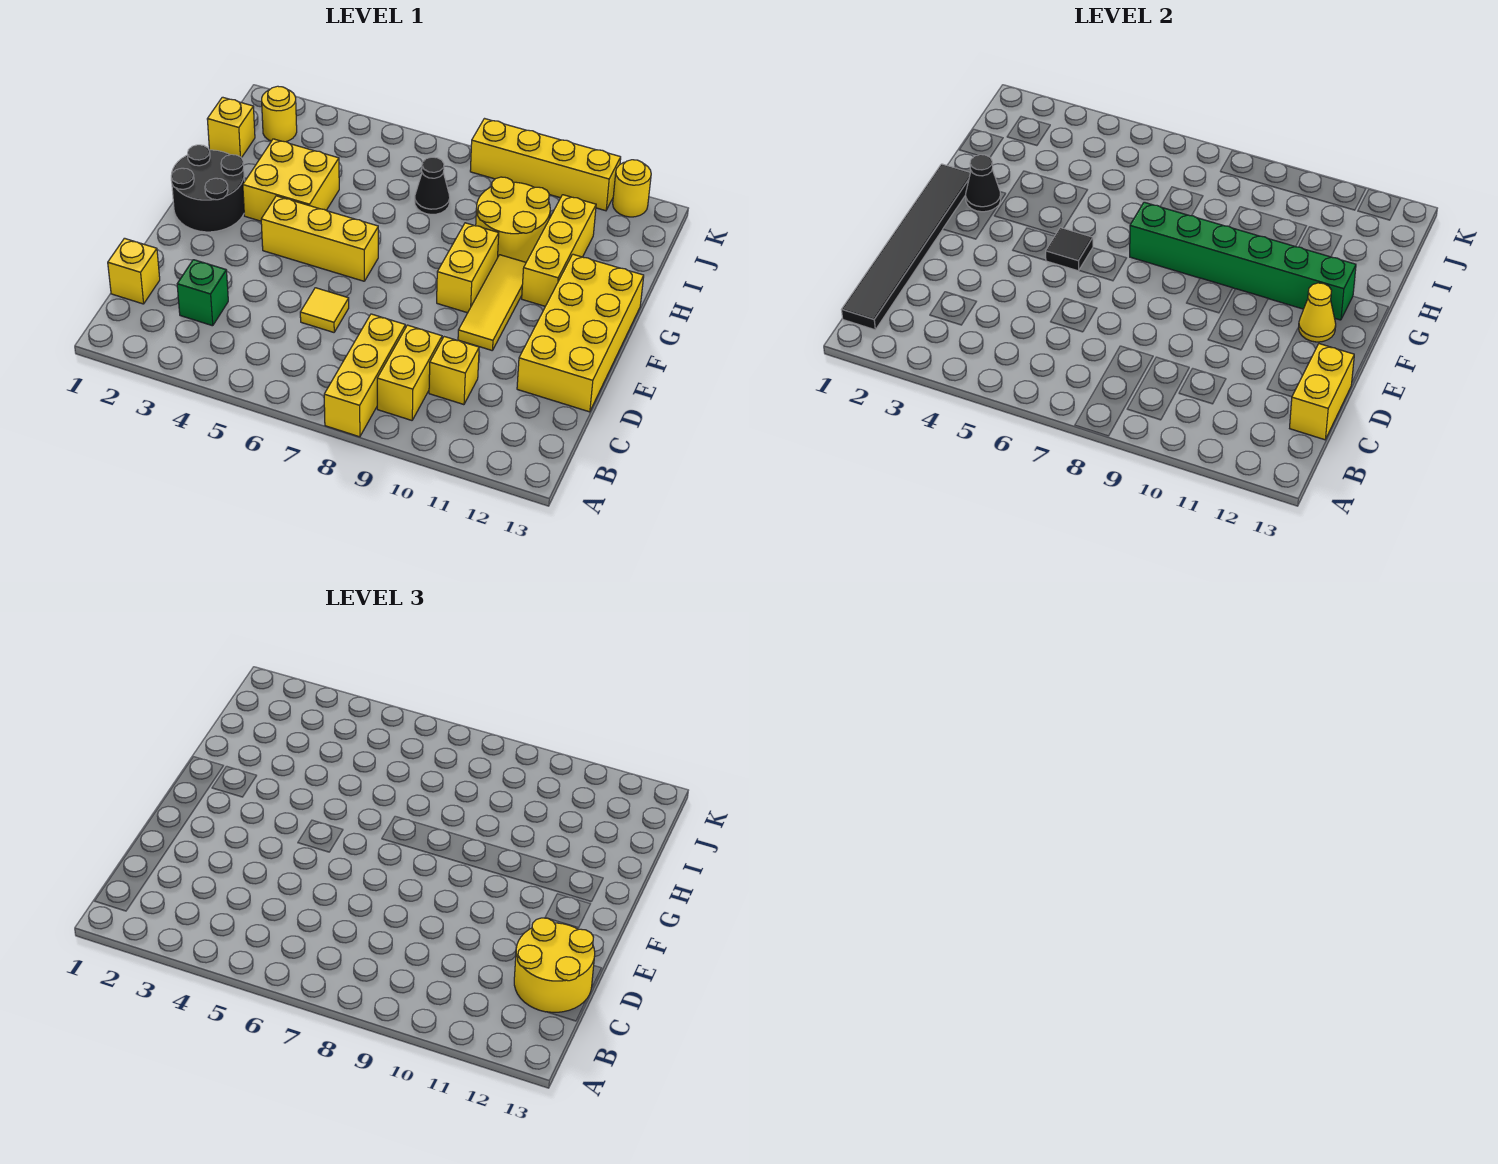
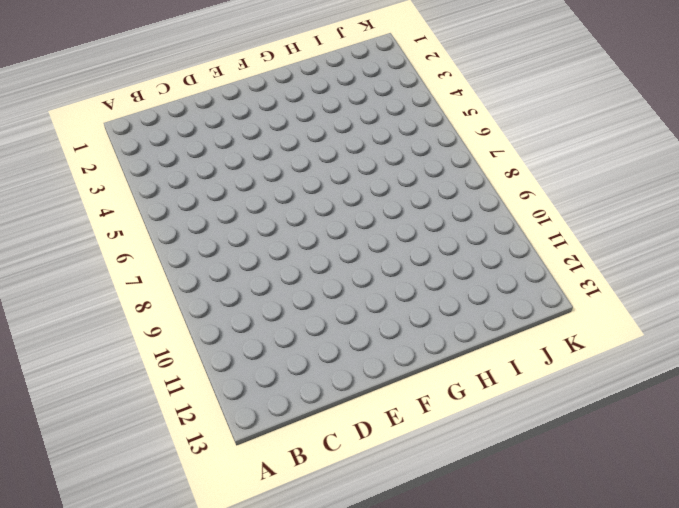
none -> yellow brick A8:C8 level 1
none -> yellow brick B9:C9 level 1
none -> yellow brick C1 level 1

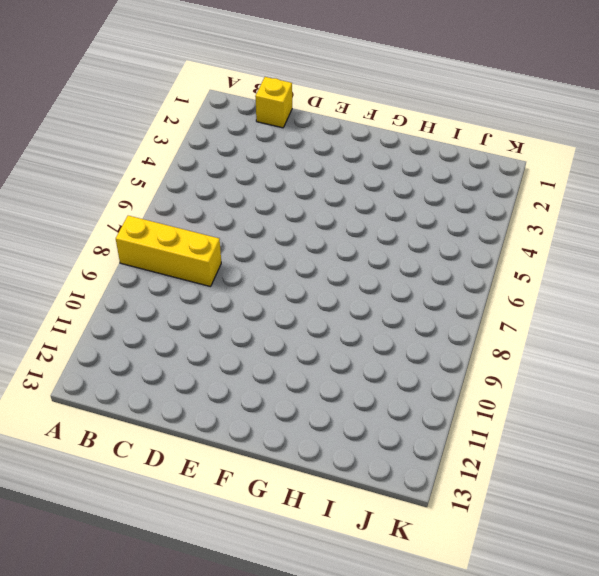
none -> yellow brick B9:C9 level 1
none -> green brick C3 level 1
none -> yellow brick C10 level 1

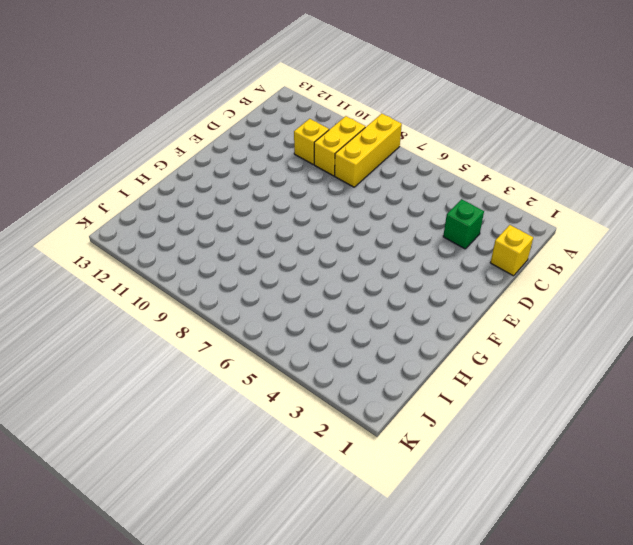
none -> yellow tile D6 level 1
none -> yellow brick D12:G13 level 1
none -> yellow tile E10:G10 level 1

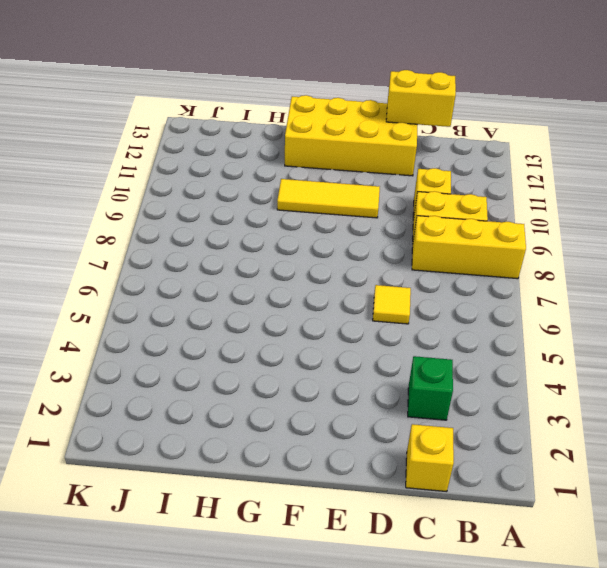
none -> black round brick F1:G2 level 1
none -> yellow brick F4:F6 level 1
none -> yellow brick F9:G9 level 1

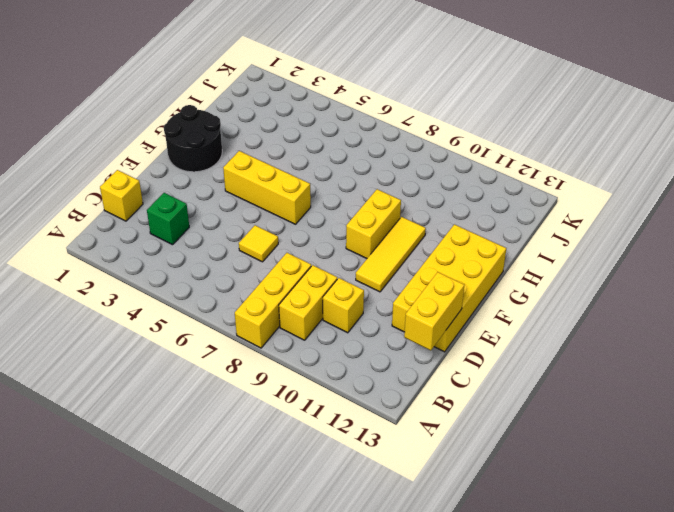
none -> yellow brick G3:H4 level 1
none -> yellow brick G11:I11 level 1
none -> yellow round brick H9:I10 level 1

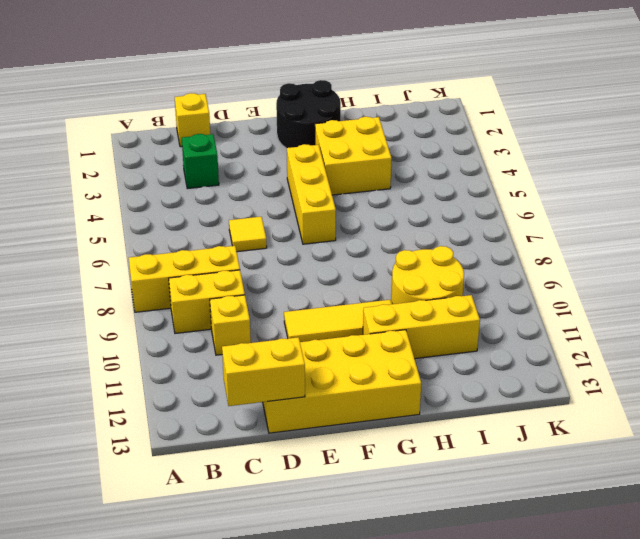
none -> yellow brick F9:G9 level 1
none -> yellow brick I1 level 1
none -> black cone I7 level 1

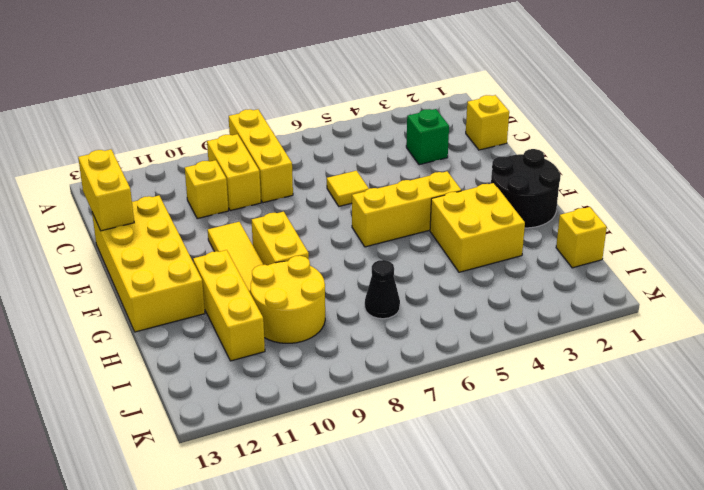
none -> yellow round brick J2 level 1
none -> yellow brick K8:K11 level 1
none -> yellow round brick K12 level 1

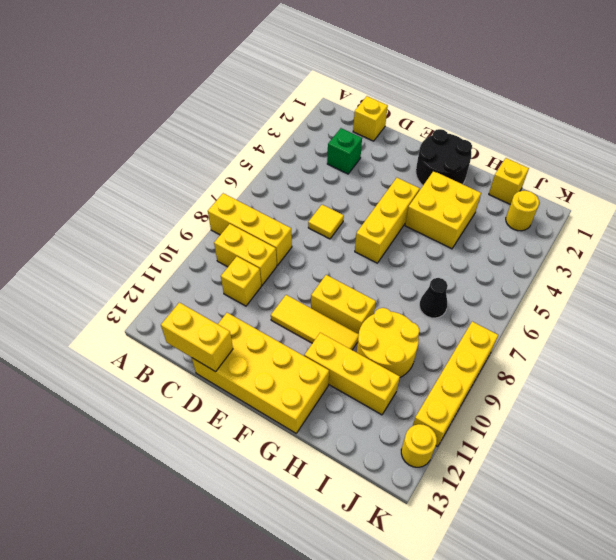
none -> black tile B1:G1 level 2
none -> black tile F5 level 2
none -> yellow cone F12 level 2

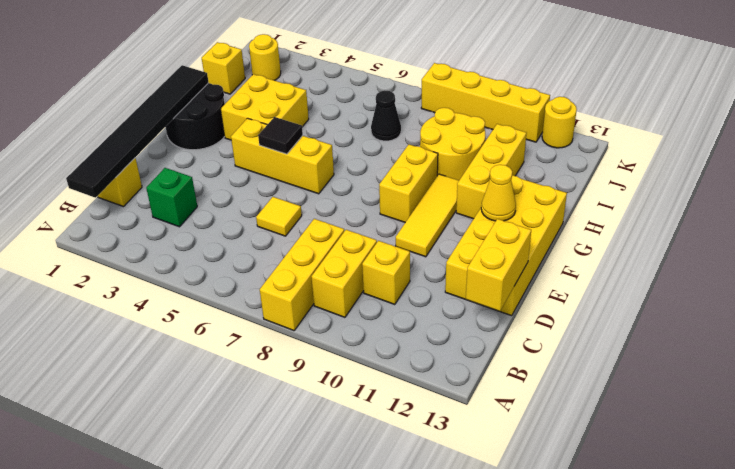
none -> black cone G2 level 2
none -> green brick G7:G12 level 2
none -> yellow round brick C12:D13 level 3

